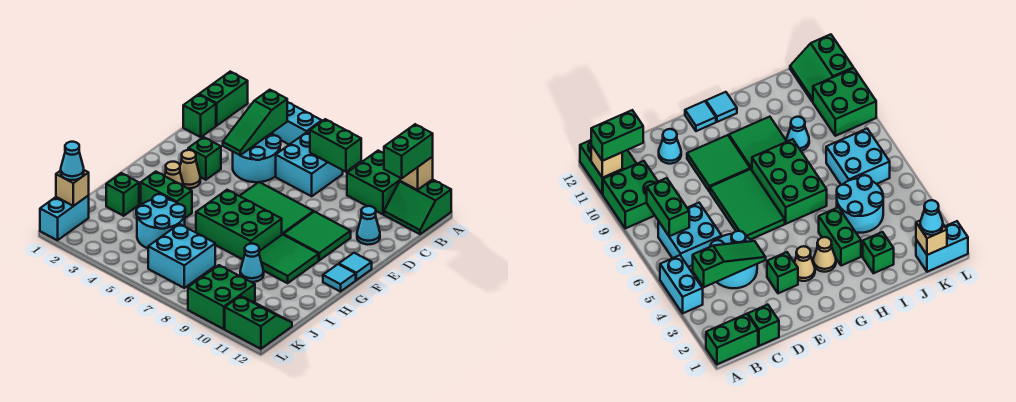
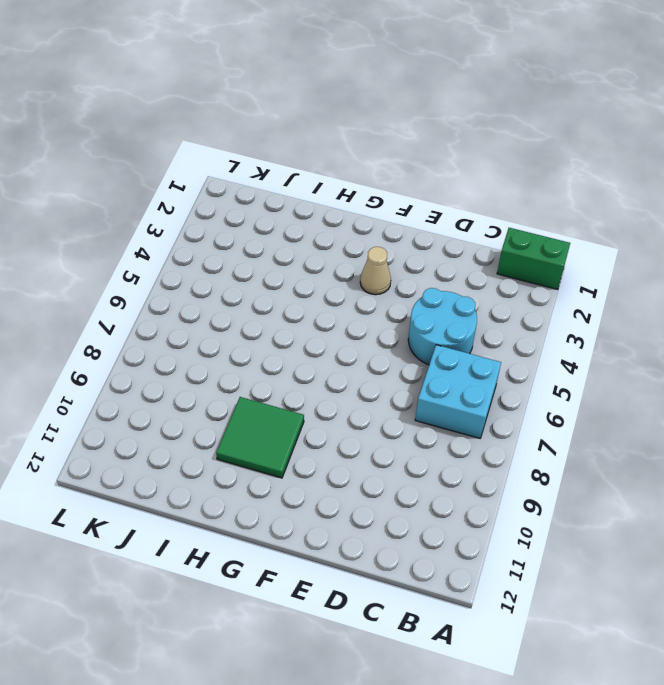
none -> cyan brick A4:A5 level 1
none -> green brick A9:B10 level 1
none -> green slope A11:B12 level 1 top A
none -> green brick C1 level 1

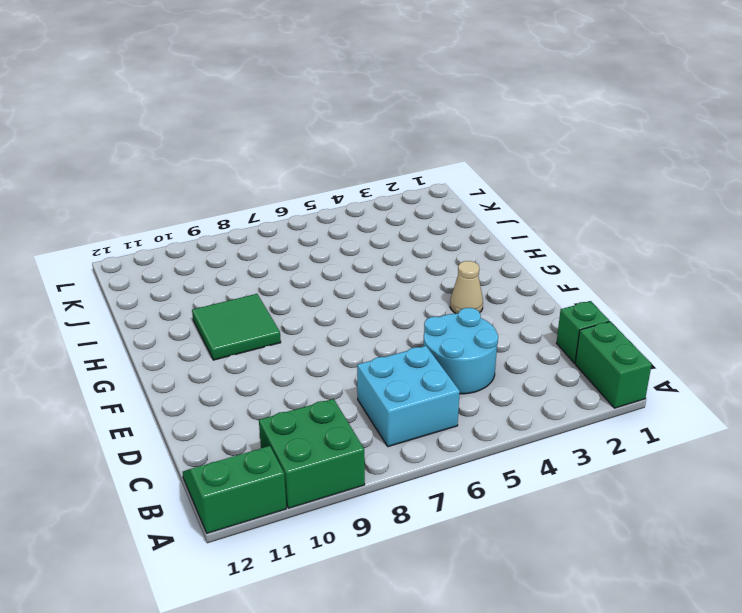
none -> cyan brick A4:A5 level 1
none -> cyan cone D11 level 1
none -> green brick E3 level 1
none -> green tile E6:F8 level 1

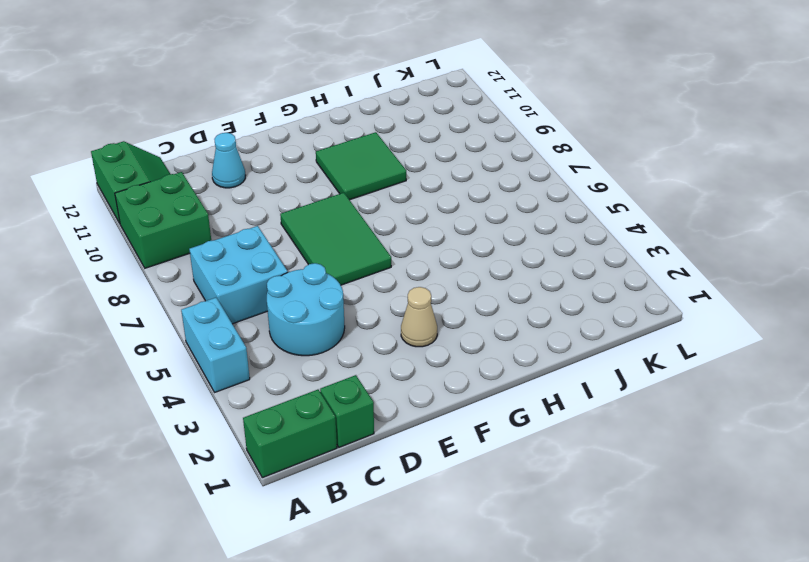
none -> green brick E3 level 1
none -> green tile E9:F10 level 1
none -> cyan tile F12 level 1
none -> tan cone G3 level 1

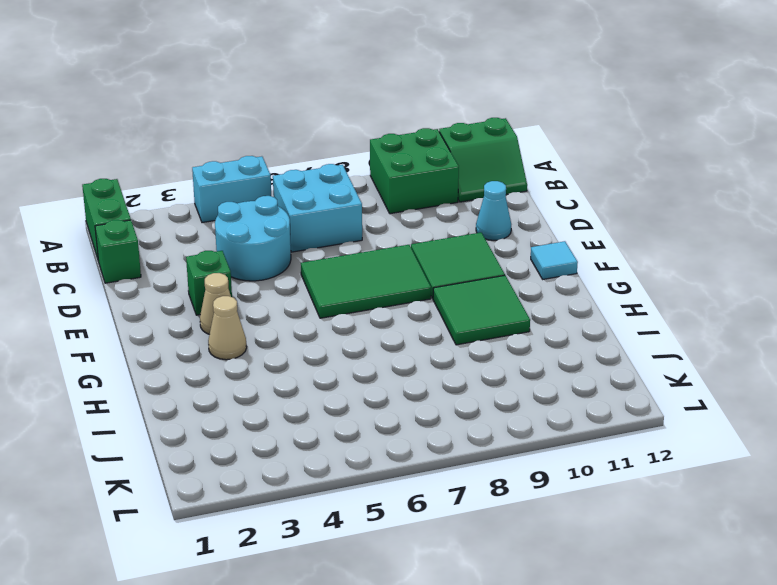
none -> green brick G6:H8 level 1
none -> cyan tile G12 level 1
none -> green brick H3:H4 level 1
none -> green brick I2 level 1

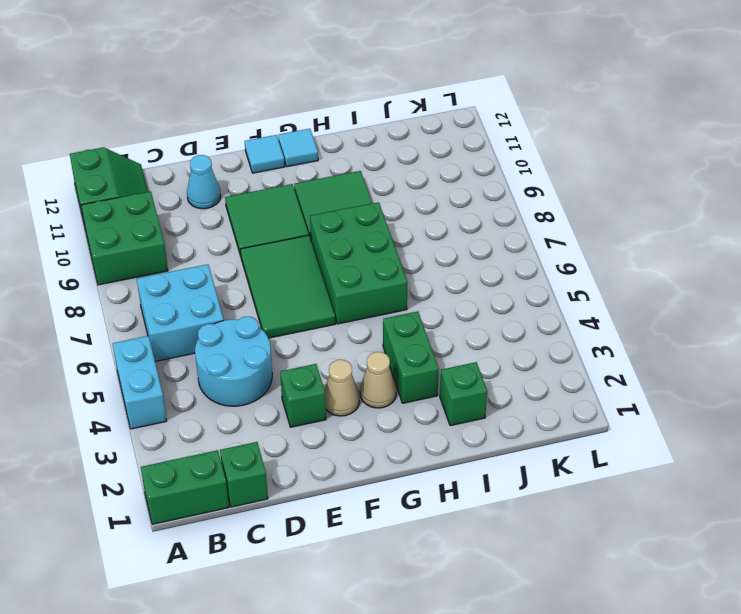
none -> cyan round brick I4:J5 level 1
none -> cyan cone I9 level 1
none -> cyan brick J6:K7 level 1
none -> cyan brick K1:L1 level 1

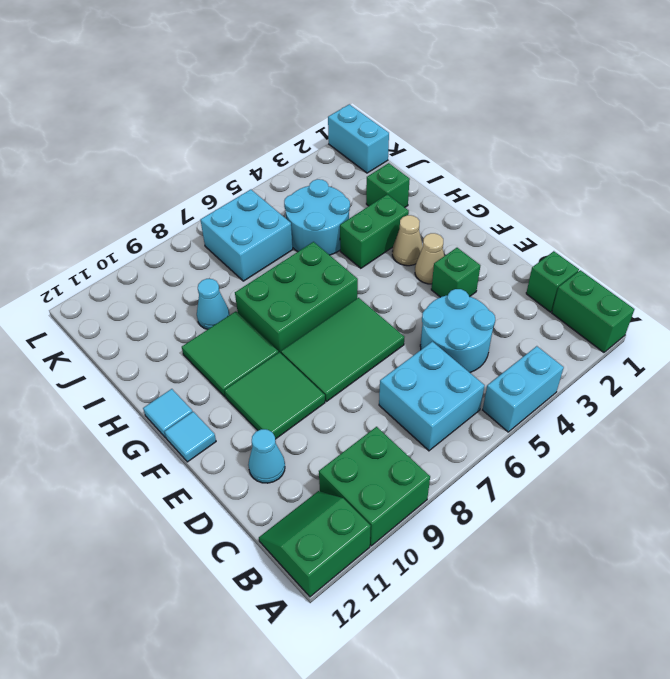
none -> green brick K9:L10 level 1
none -> green slope K11:L12 level 1 top L
none -> tan brick A11 level 2
none -> green slope B4:D4 level 2 top B

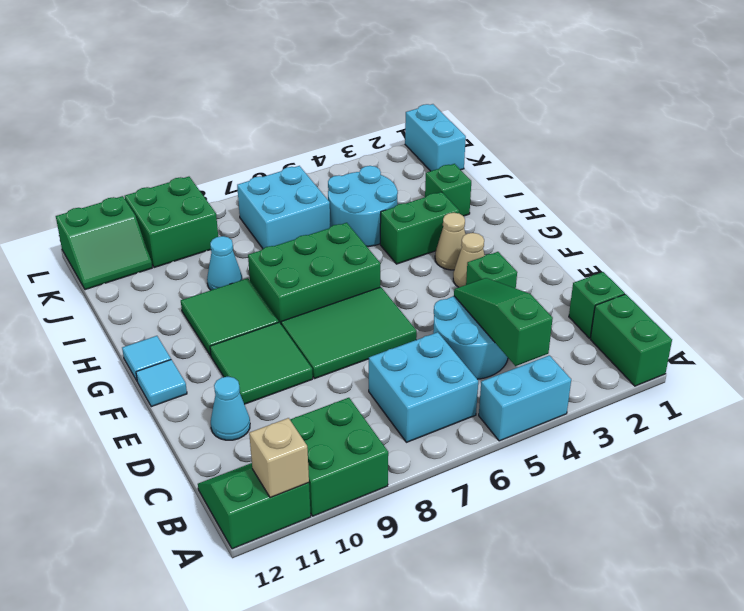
none -> green brick B7:B8 level 2
none -> tan brick K1 level 2
none -> green brick A11:B11 level 3
none -> cyan cone K1 level 3

